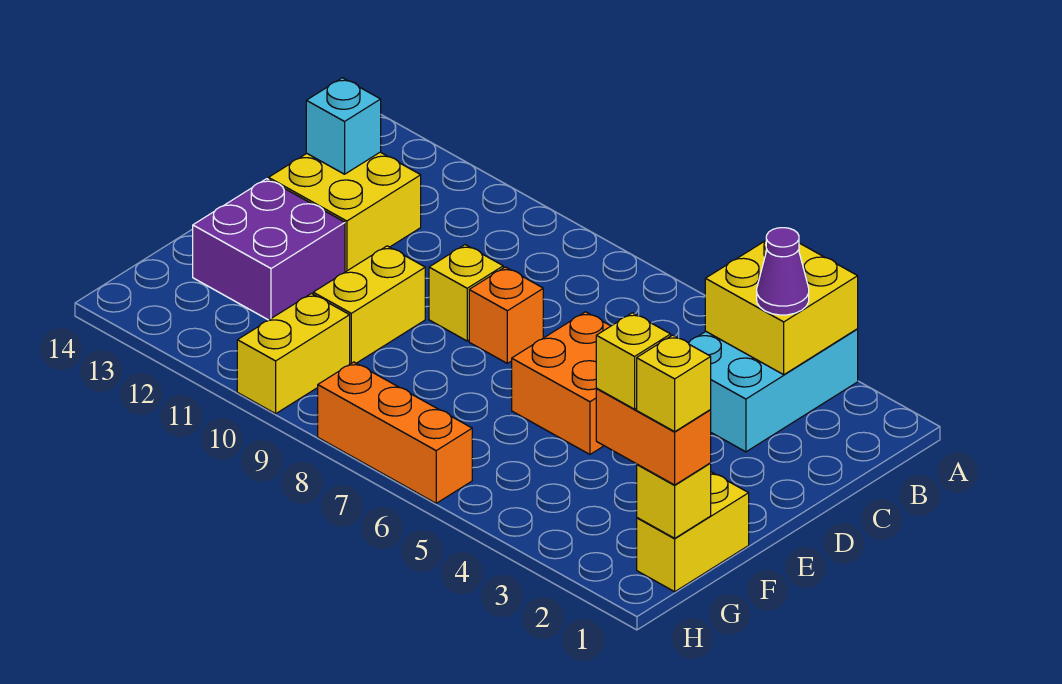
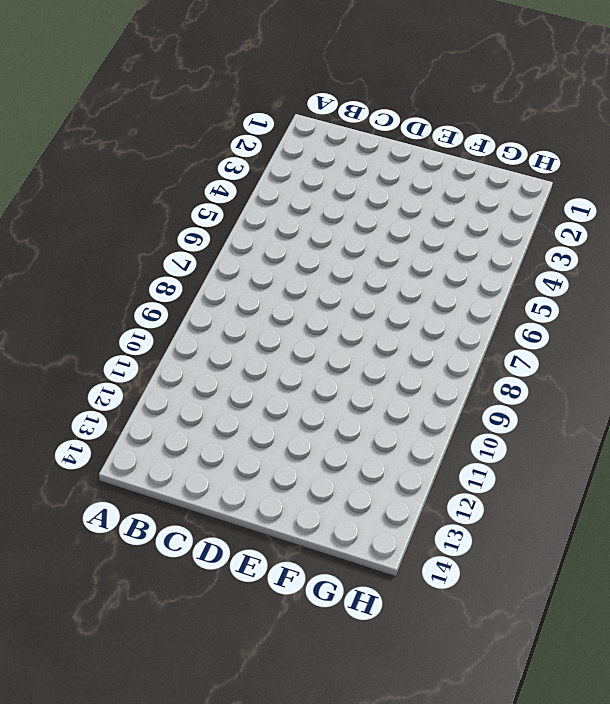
none -> cyan brick A3:C4 level 1
none -> yellow brick C12:D13 level 1
none -> orange brick D5:E6 level 1

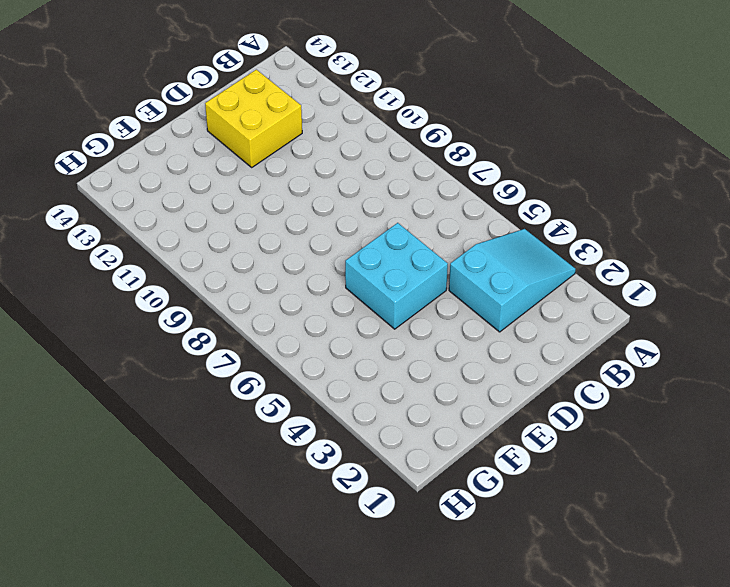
cyan slope A3:C4 level 1 top C -> cyan brick A3:C4 level 1
cyan brick D5:E6 level 1 -> orange brick D5:E6 level 1
none -> orange brick D8 level 1
none -> yellow brick D9 level 1
none -> yellow brick E10:F10 level 1

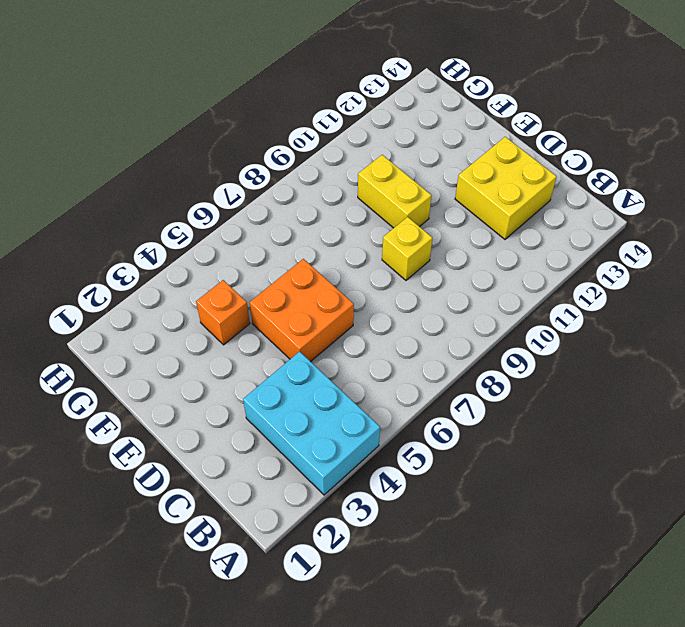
orange brick F4 level 1 -> orange brick D8 level 1
none -> purple brick E12:F13 level 1
none -> yellow brick F1:G1 level 1
none -> yellow brick G10:H10 level 1

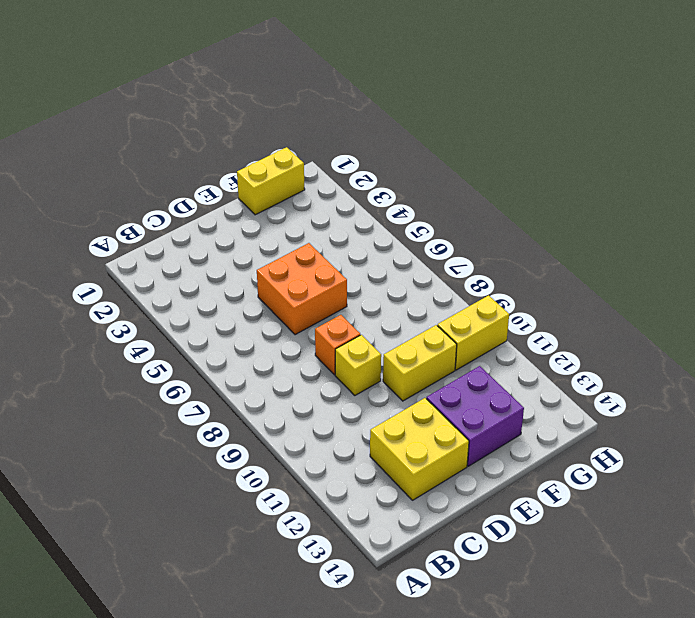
none -> cyan brick A3:C4 level 1
none -> orange brick H6:H8 level 1
none -> yellow brick A3:B4 level 2

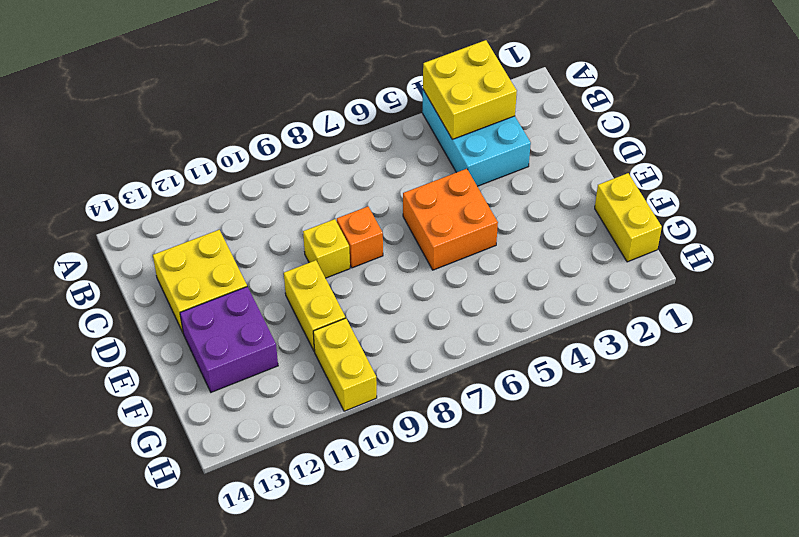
none -> orange brick H6:H8 level 1
none -> cyan brick C13 level 2
none -> yellow brick G1 level 2

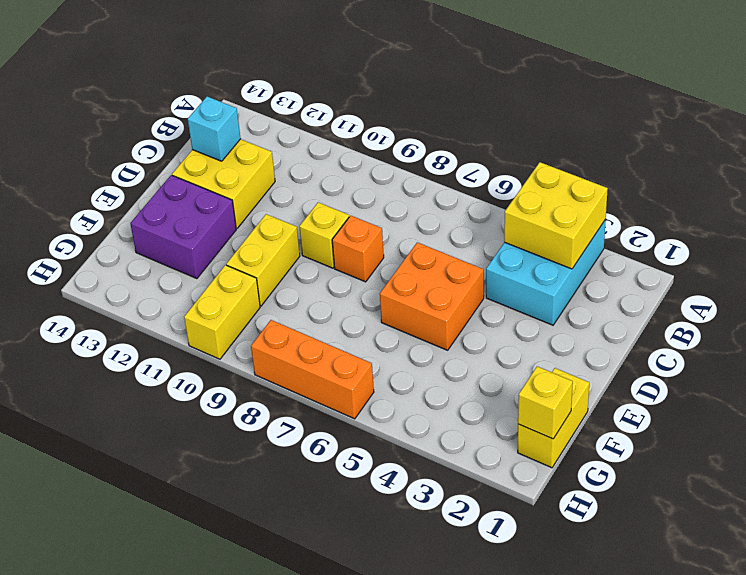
none -> purple cone B3 level 3
none -> orange brick G1:G2 level 3
none -> yellow brick G1 level 4

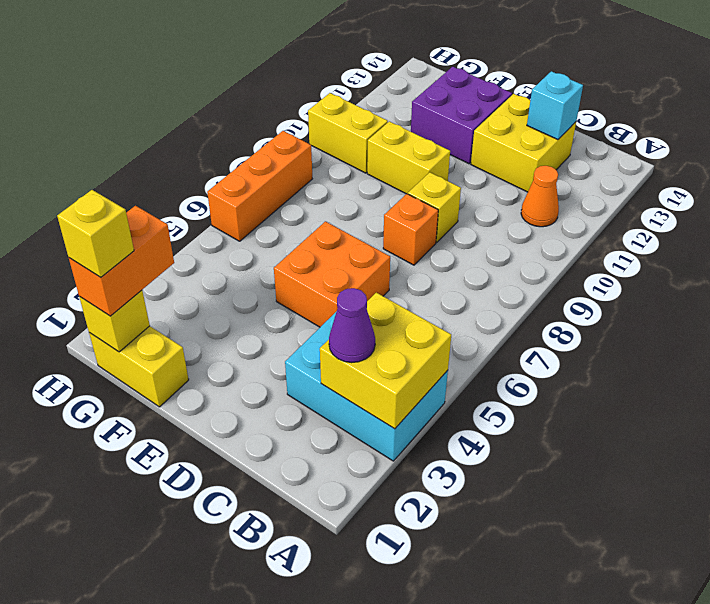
orange cone B11 level 1 -> none
none -> yellow brick G2 level 4

